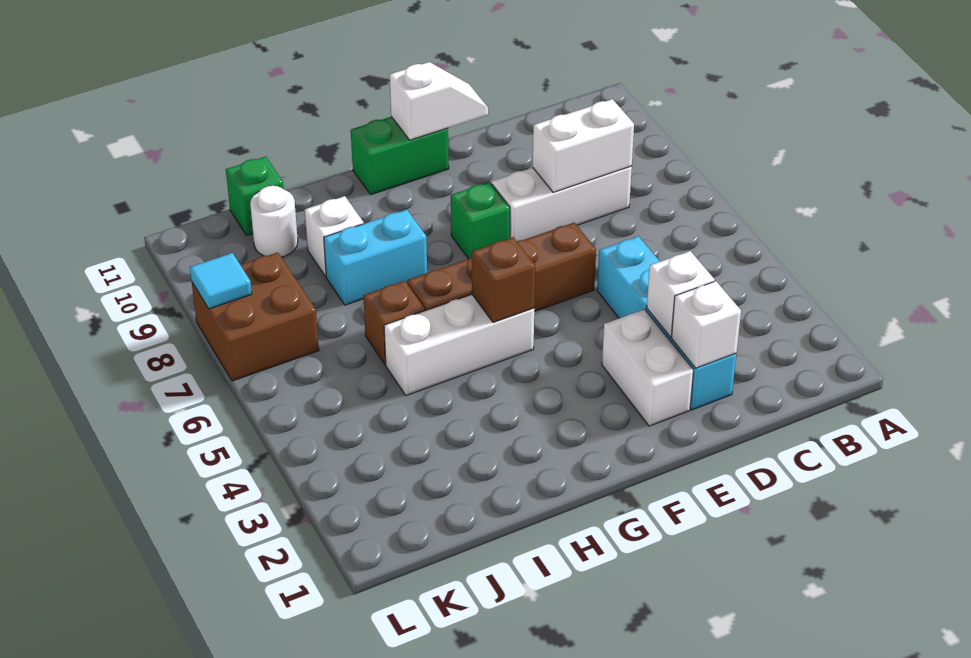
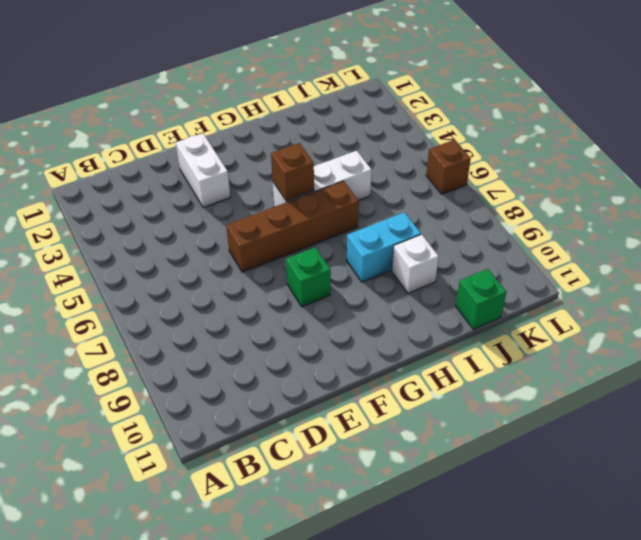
brown brick L6 level 1 -> brown brick I6 level 1
none -> white brick C8:E8 level 1
none -> cyan brick D2:D5 level 1
none -> green brick F11:G11 level 1

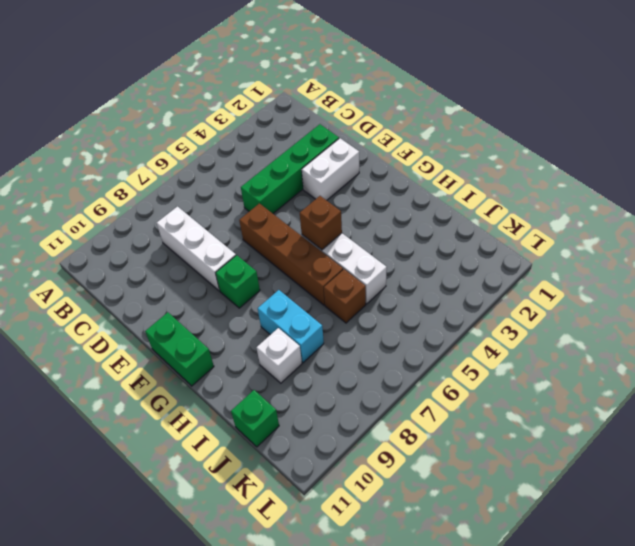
green brick D2:D5 level 1 -> cyan brick D2:D5 level 1
none -> white round brick J10 level 1
none -> brown brick K7:L8 level 1
none -> white brick C8:D8 level 2

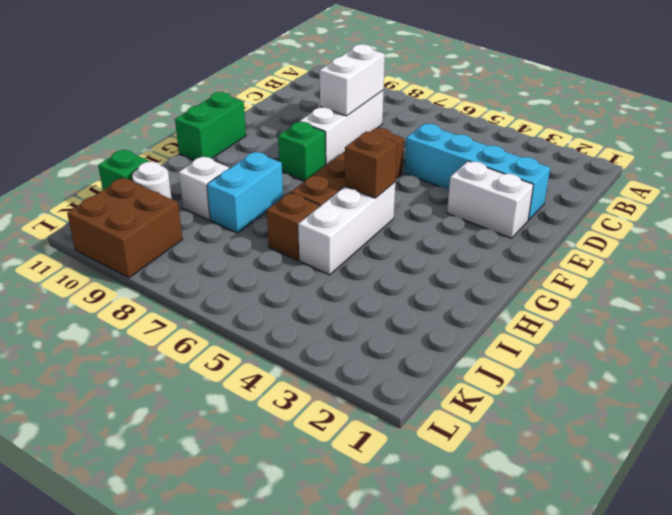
brown brick K9:L10 level 1 -> brown brick K7:L8 level 1
none -> white brick D2 level 2
none -> white brick D3 level 2
none -> white slope E11:F11 level 2 top F

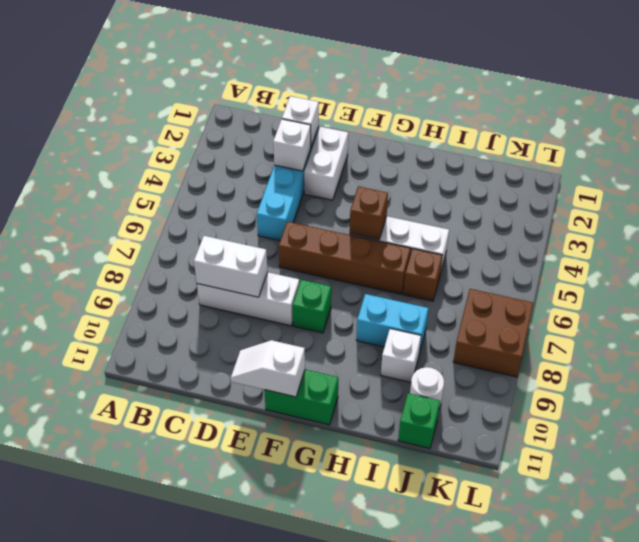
none -> cyan tile L8 level 2

